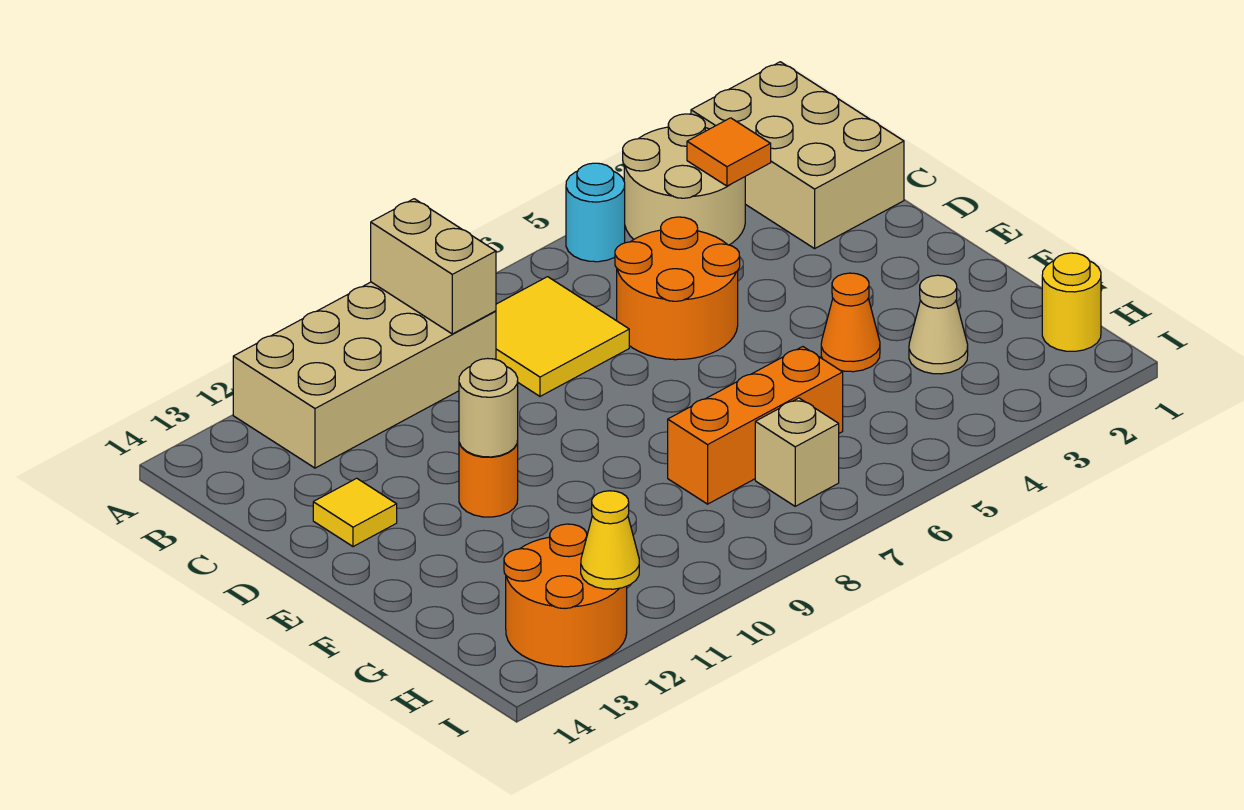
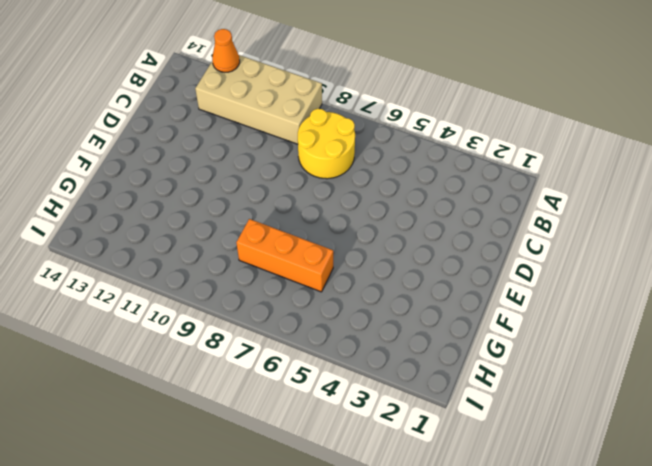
orange cone A12 level 2 -> orange cone F4 level 1
yellow round brick B7:C8 level 1 -> yellow tile B7:C8 level 1
none -> tan brick A1:C2 level 1
none -> tan round brick A3:B4 level 1
none -> cyan round brick A5 level 1

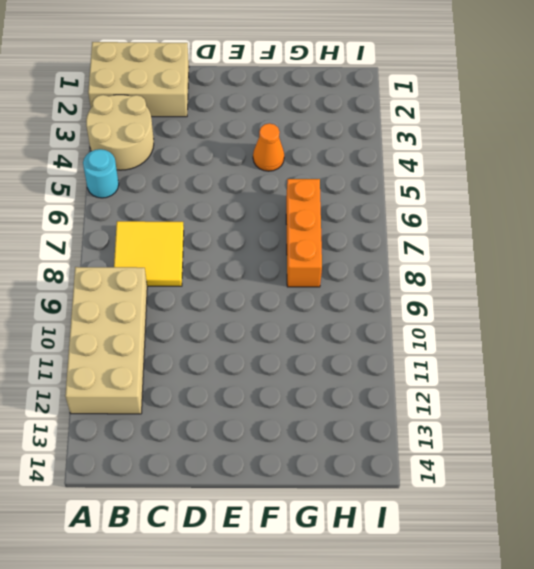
none -> orange round brick C5:D6 level 1
none -> yellow tile D13 level 1
none -> orange round brick E11 level 1

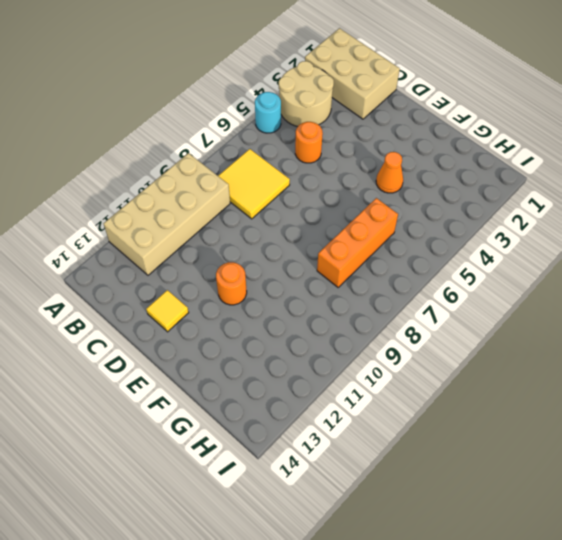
orange round brick C5 level 1 -> orange round brick C5:D6 level 1
none -> tan cone G3 level 1
none -> yellow round brick H1 level 1
none -> tan brick H7 level 1

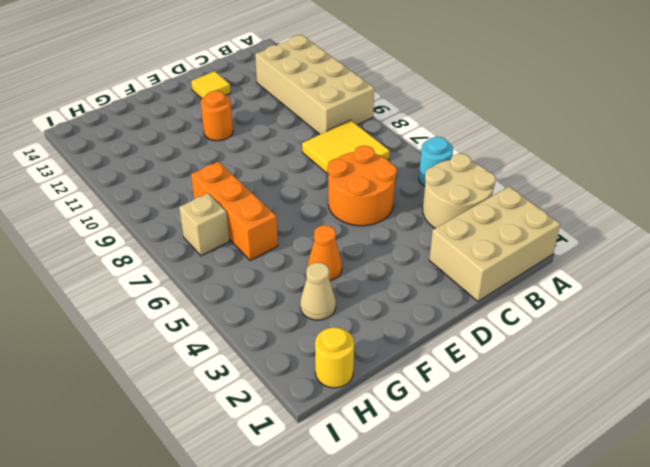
none -> orange round brick H12:I13 level 1
none -> tan brick A9:B9 level 2
none -> orange tile B3 level 2

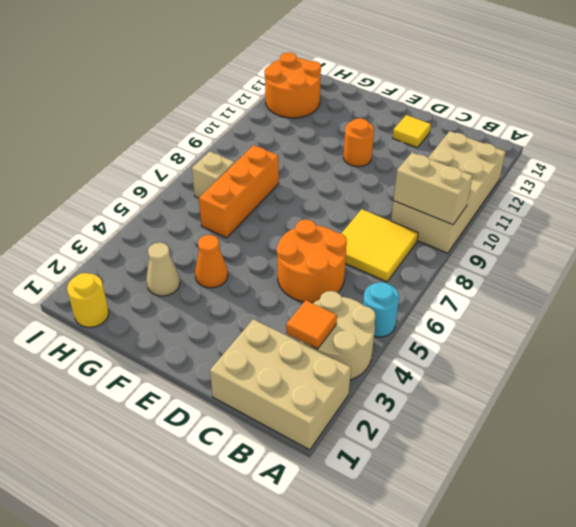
none -> tan round brick E11 level 2
none -> yellow cone I12 level 2

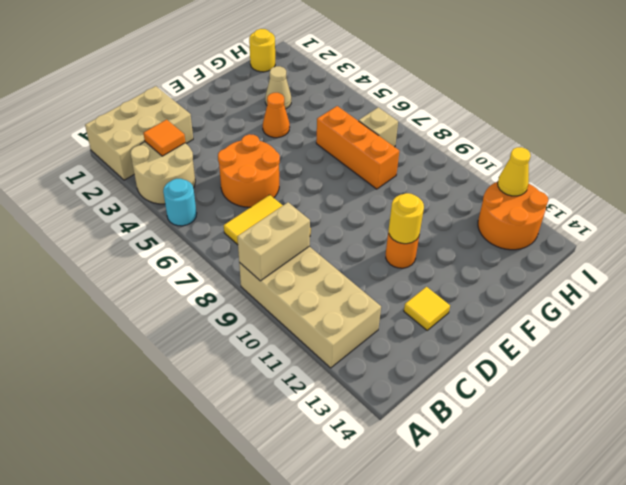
yellow round brick E11 level 2 -> tan round brick E11 level 2

